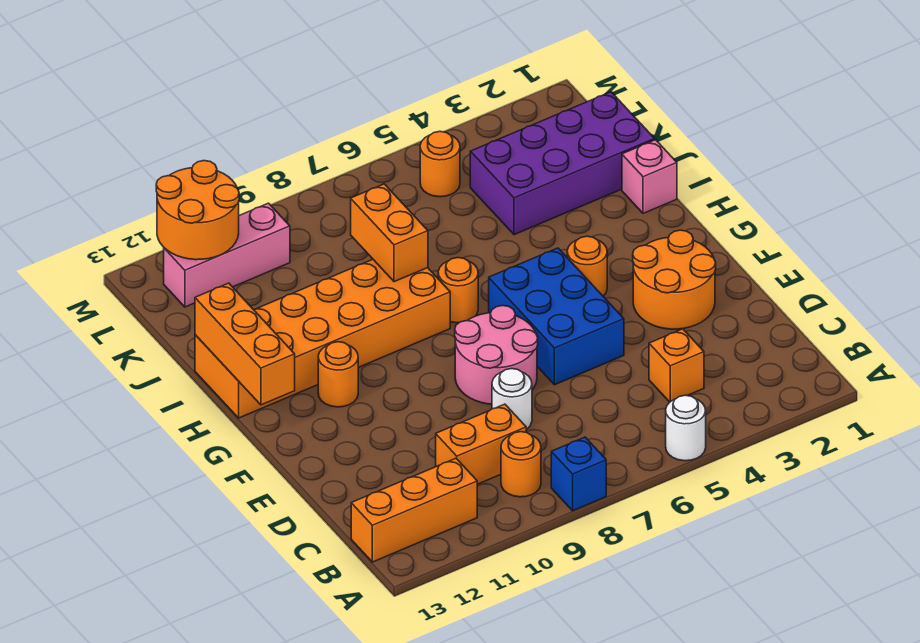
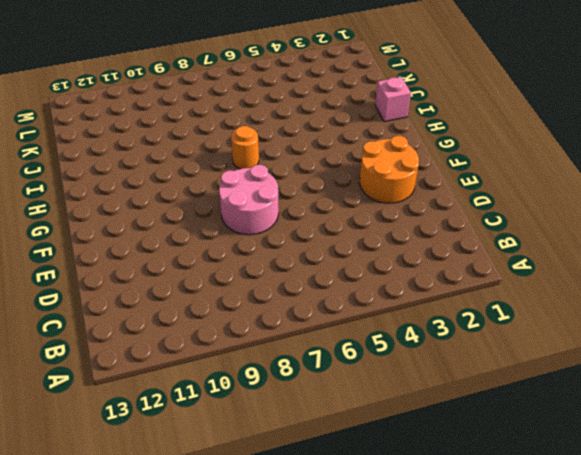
none -> white round brick A5 level 1
none -> blue brick A8 level 1
none -> orange round brick B9 level 1

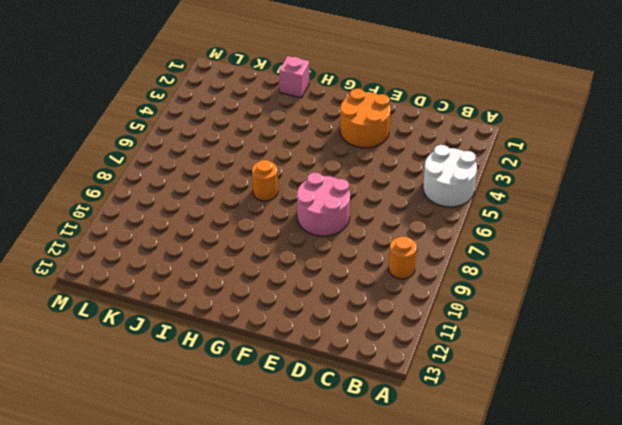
white round brick A4:B5 level 1 -> white round brick A5 level 1
none -> blue brick A8 level 1
none -> orange brick B11:B13 level 1
none -> orange brick C4 level 1

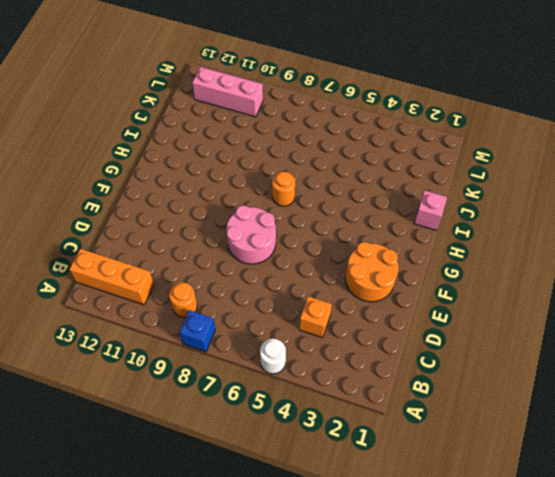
none -> orange brick C9:C10 level 1
none -> white round brick D8 level 1
none -> blue brick E5:G6 level 1

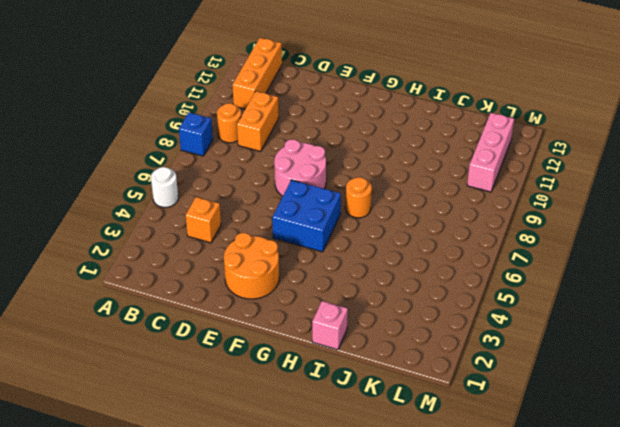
blue brick F5:G6 level 1 -> blue brick E5:G6 level 1
none -> white round brick D8 level 1
none -> orange round brick G4 level 1
none -> orange round brick G11 level 1

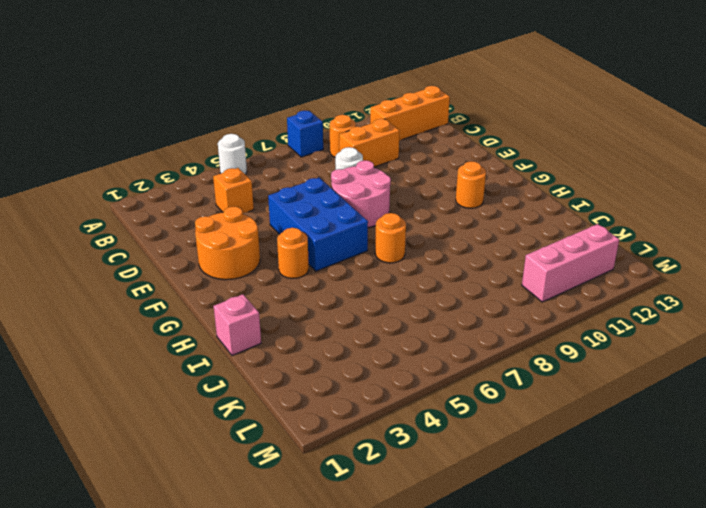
none -> orange brick H8:I13 level 1
none -> purple brick J1:K4 level 1
none -> orange round brick L5 level 1

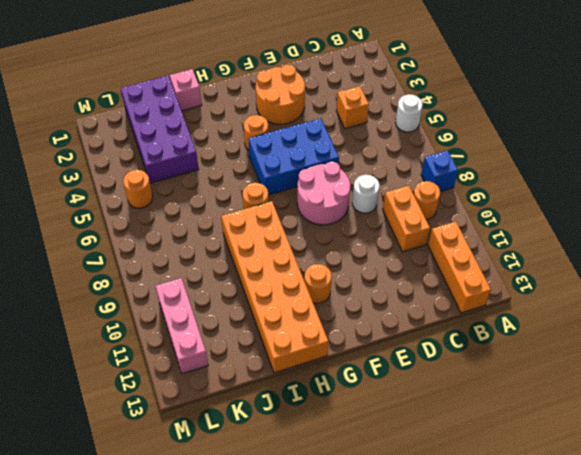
none -> orange brick G13:I13 level 2
none -> orange brick I8:J8 level 2
none -> orange round brick L11:M12 level 2

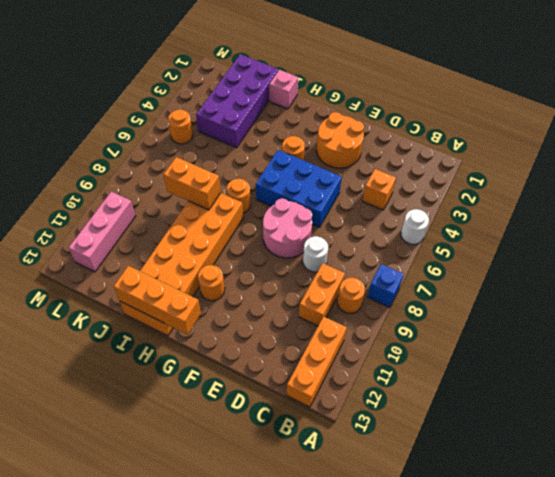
none -> orange round brick L11:M12 level 2

